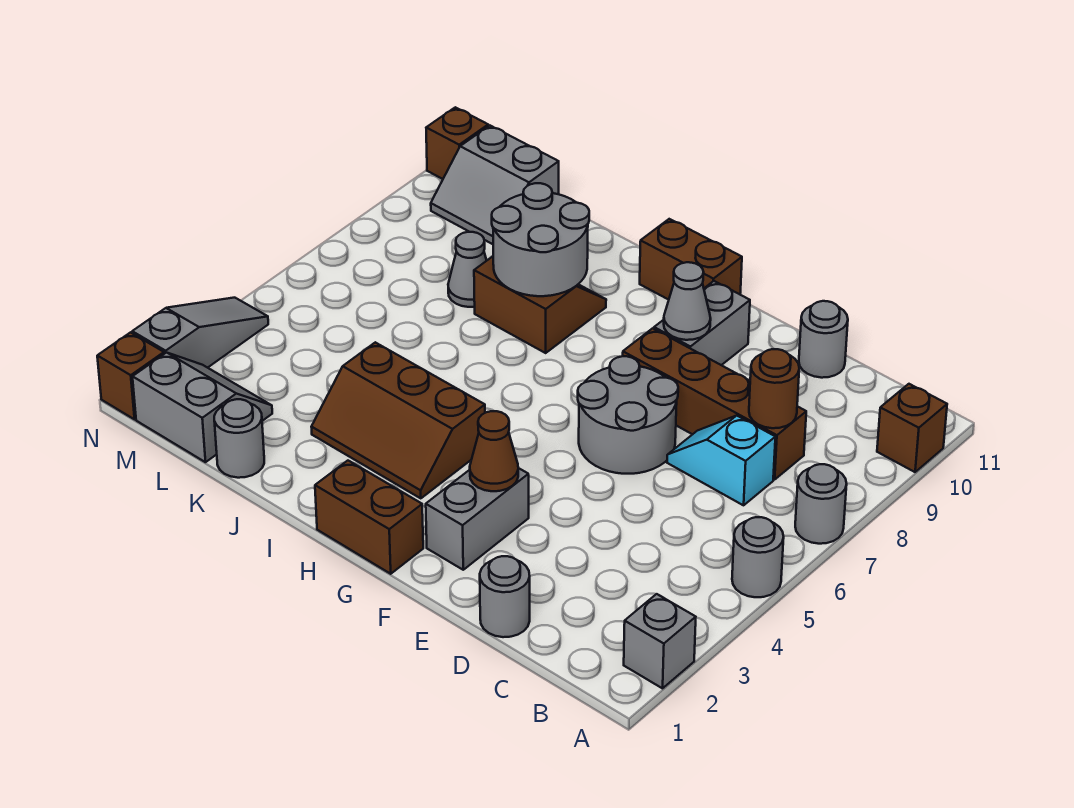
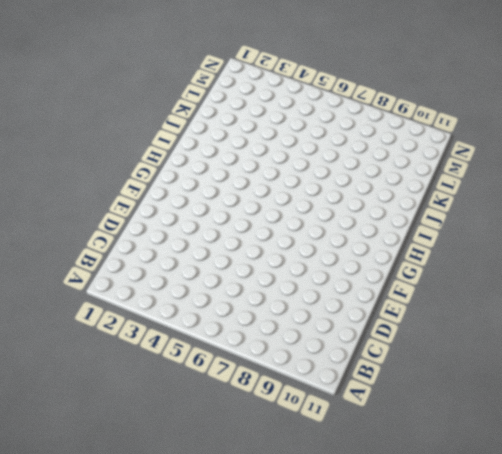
none -> grey brick A2 level 1
none -> grey round brick A5 level 1
none -> grey round brick A7 level 1

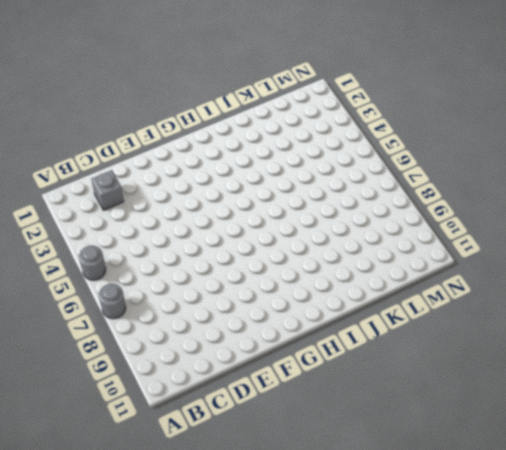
grey brick C2 level 1 -> grey brick A2 level 1
none -> brown brick A10 level 1
none -> cyan slope C7:D7 level 1 top C
none -> brown brick C8:F8 level 1

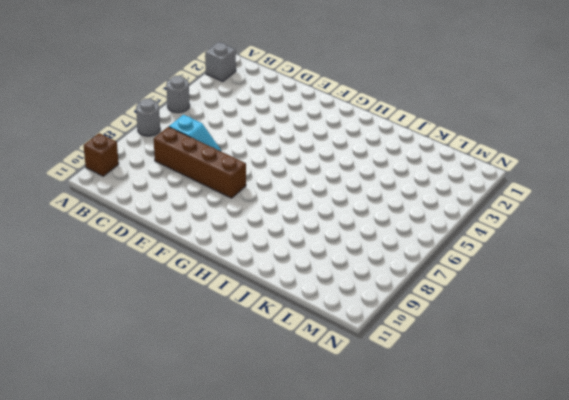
none -> grey round brick D1 level 1
none -> grey round brick D11 level 1
none -> grey round brick E6:F7 level 1

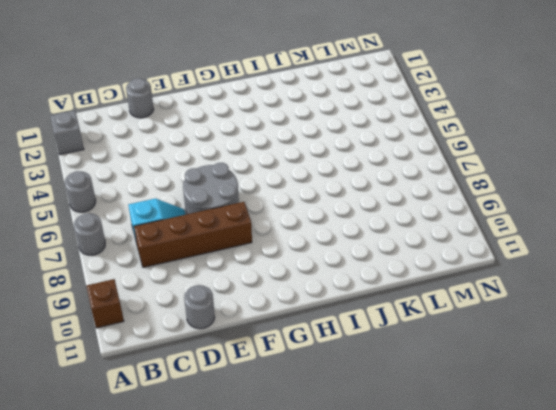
none -> grey brick F2:F3 level 1
none -> grey brick F9:F10 level 1
none -> brown brick G1:H1 level 1

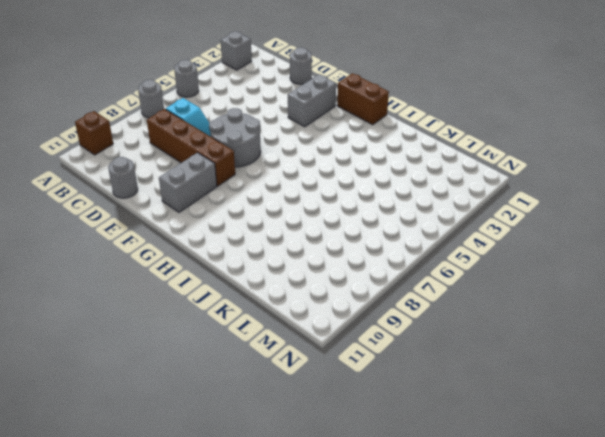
none -> brown brick G11:H11 level 1
none -> brown slope H3:J4 level 1 top 4
none -> brown slope I8:J9 level 1 top 8

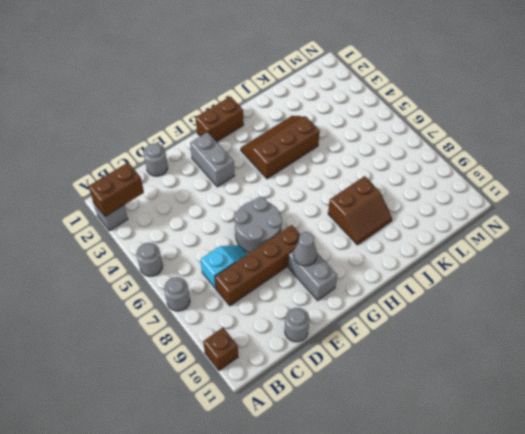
brown brick A2:B2 level 2 -> brown brick G11:H11 level 1
none -> grey round brick K1 level 1
none -> grey cone K8 level 1
none -> grey slope L1:M2 level 1 top 1

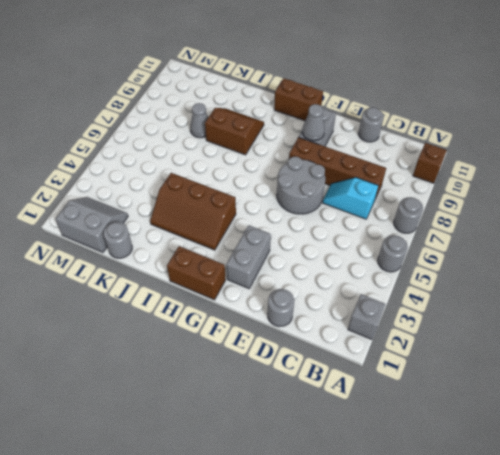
none -> grey slope L10:M11 level 1 top 11
none -> brown brick N1 level 1
none -> grey slope N2:N4 level 1 top 2

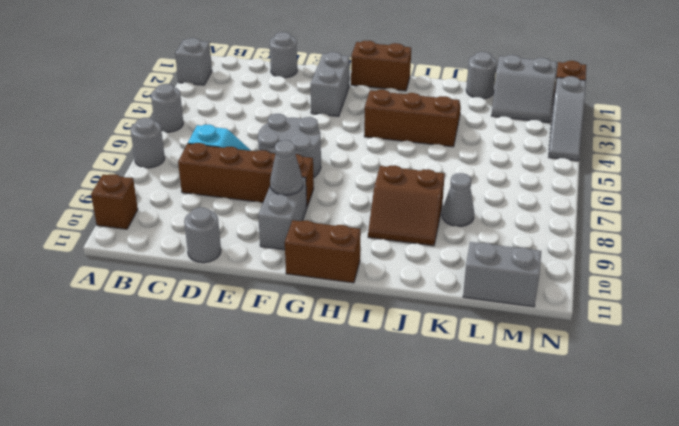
none -> brown brick N11 level 1
none -> brown round brick C8 level 2
none -> brown cone F3 level 2

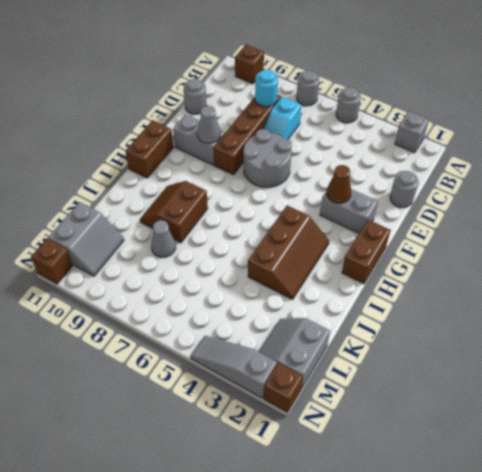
cyan round brick C8 level 2 -> brown round brick C8 level 2
none -> grey round brick K1 level 1
none -> grey round brick I8:J9 level 2

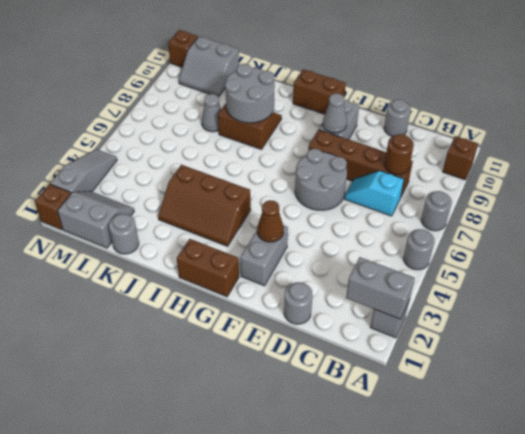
grey brick A2:B2 level 2 -> none

